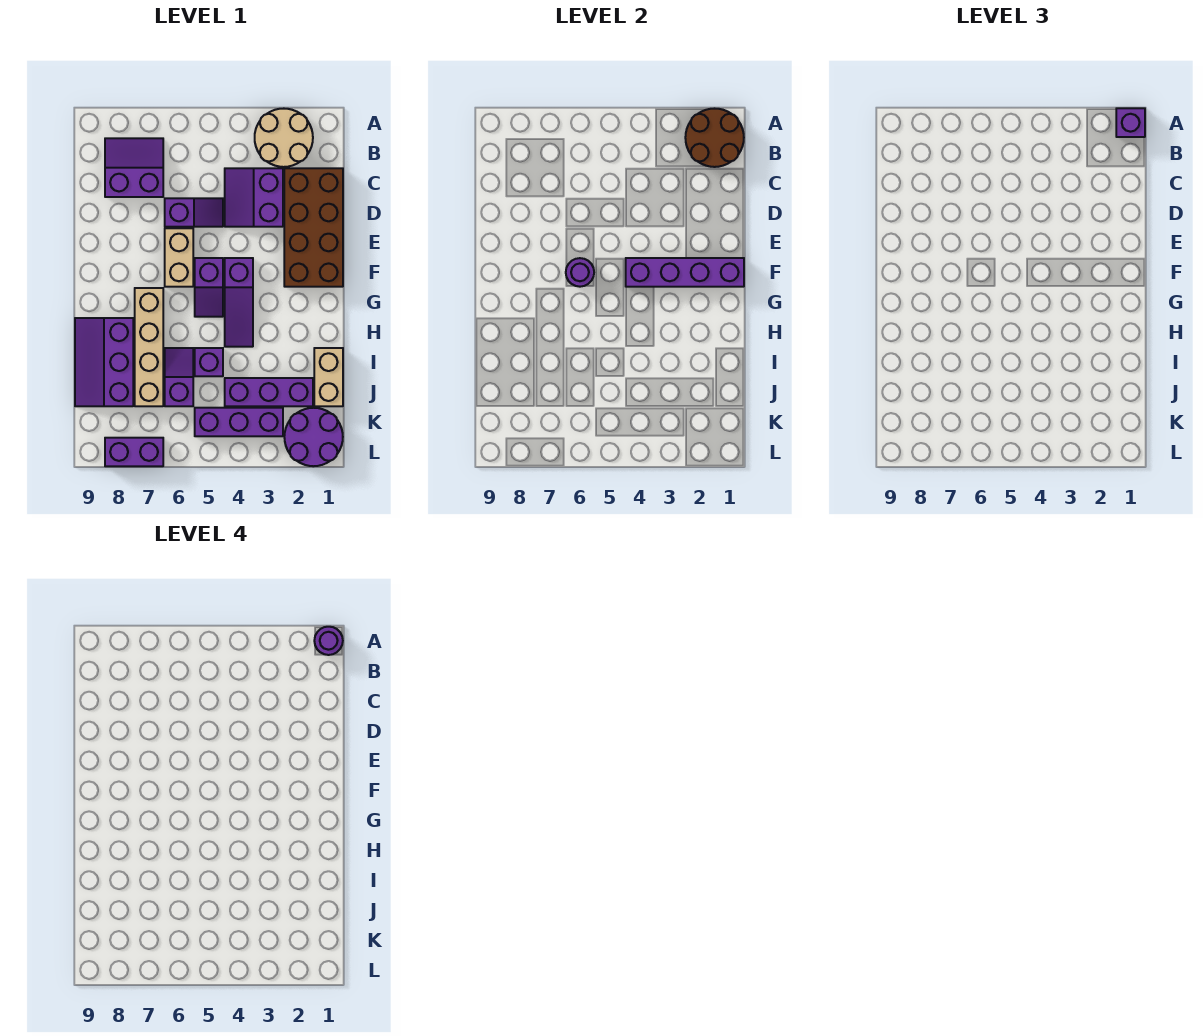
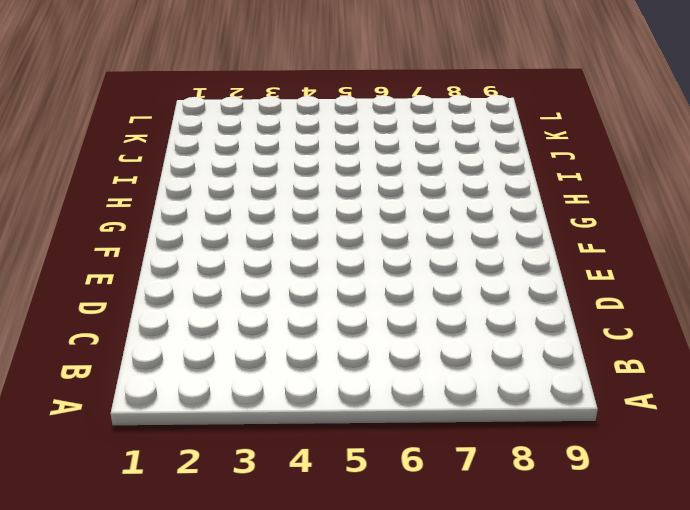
none -> tan round brick A2:B3 level 1
none -> purple slope B7:C8 level 1 top C
none -> brown brick C1:F2 level 1

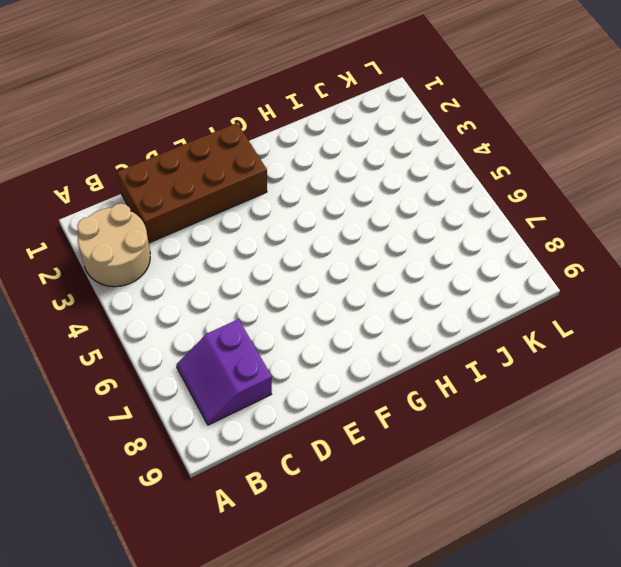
none -> purple slope C3:D4 level 1 top 3
none -> purple slope D5:D6 level 1 top 6
none -> tan brick E6:F6 level 1

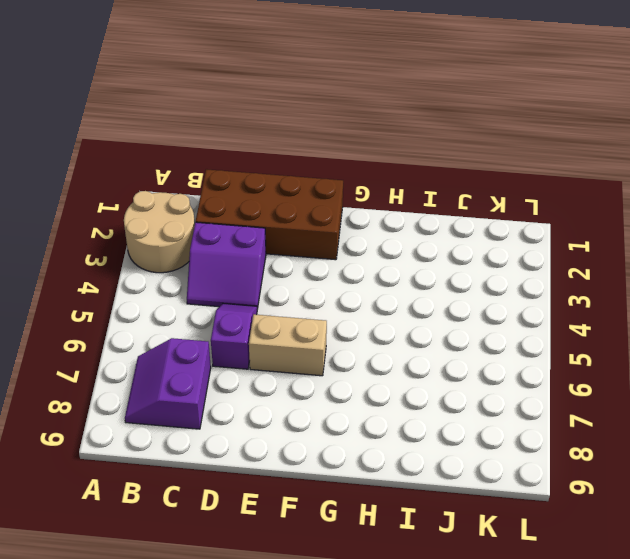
none -> purple slope F4:H4 level 1 top F
none -> purple slope F5:G5 level 1 top F
none -> tan brick G7:J7 level 1

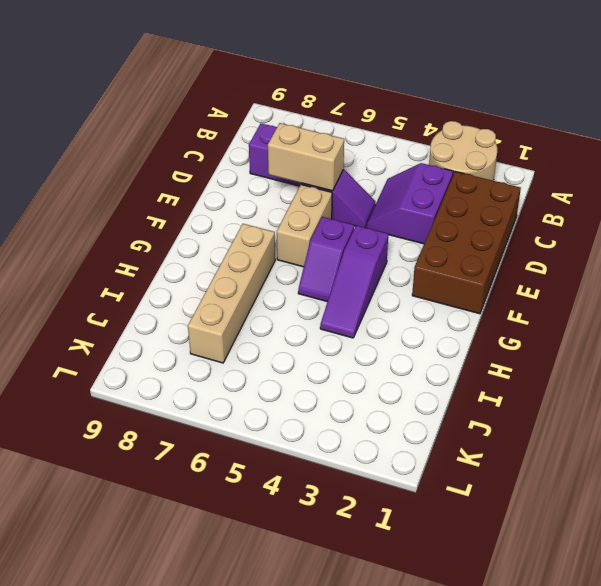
tan brick D6:D7 level 2 -> tan brick I1:J1 level 1
none -> purple slope H8:J9 level 1 top 8
none -> purple brick I5 level 1
none -> purple slope I6:J6 level 1 top J

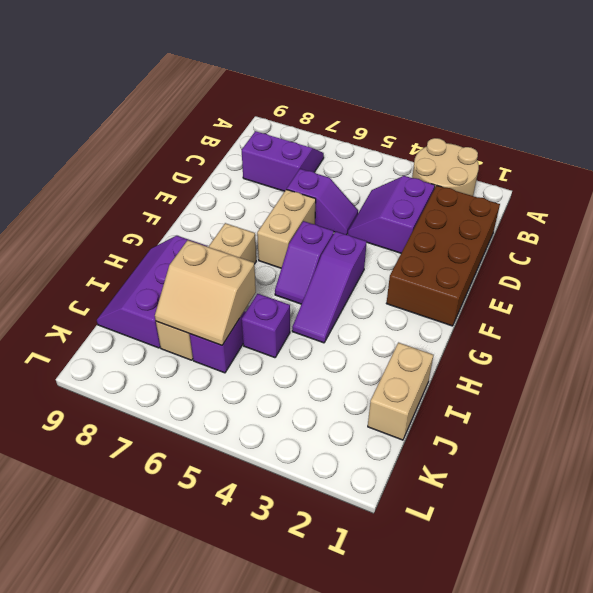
tan slope I6:J7 level 2 top I -> none
none -> purple brick J2:J4 level 1
none -> purple round brick K1:L2 level 1
none -> purple brick K3:K5 level 1

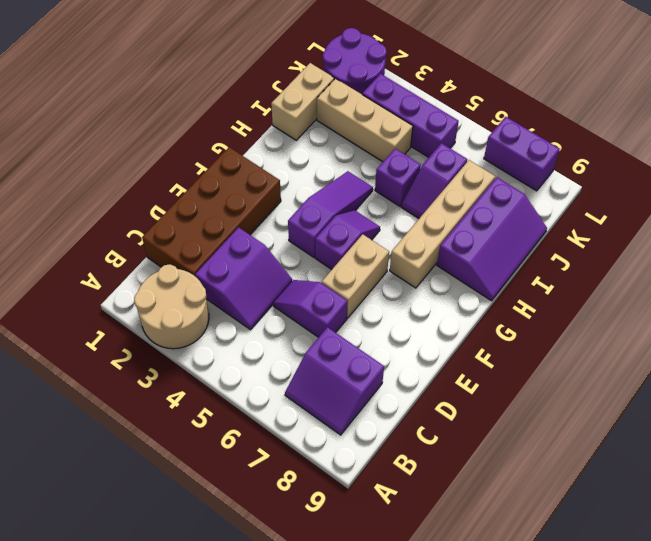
tan brick J2:J4 level 1 -> purple brick J2:J4 level 1
none -> brown round brick A1:B2 level 2
none -> purple brick F1:F4 level 2
none -> purple round brick F6 level 2

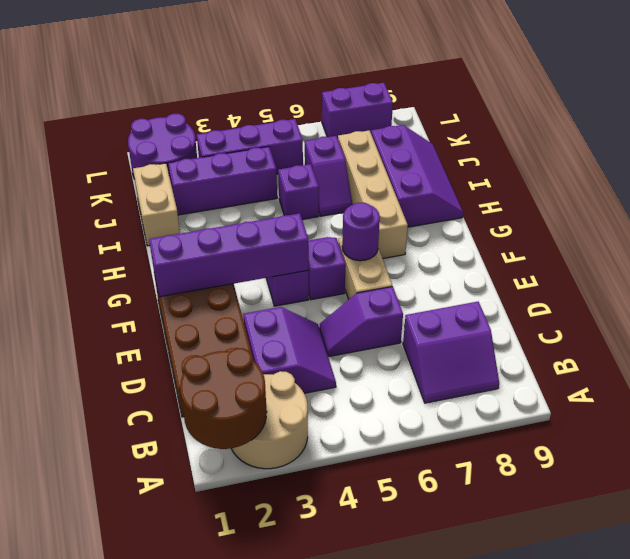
none -> purple brick A1 level 3
none -> purple round brick A1 level 4

